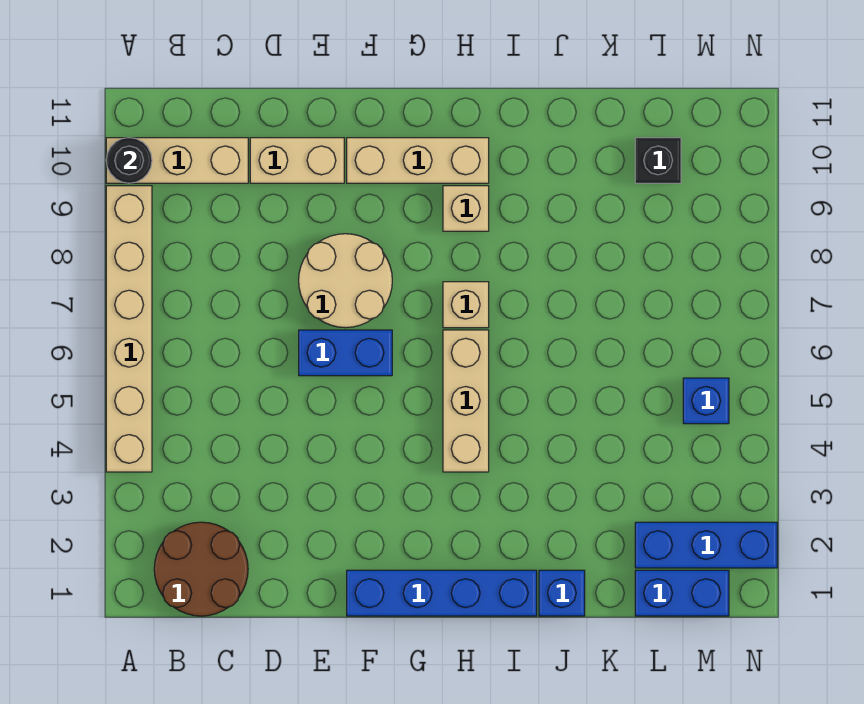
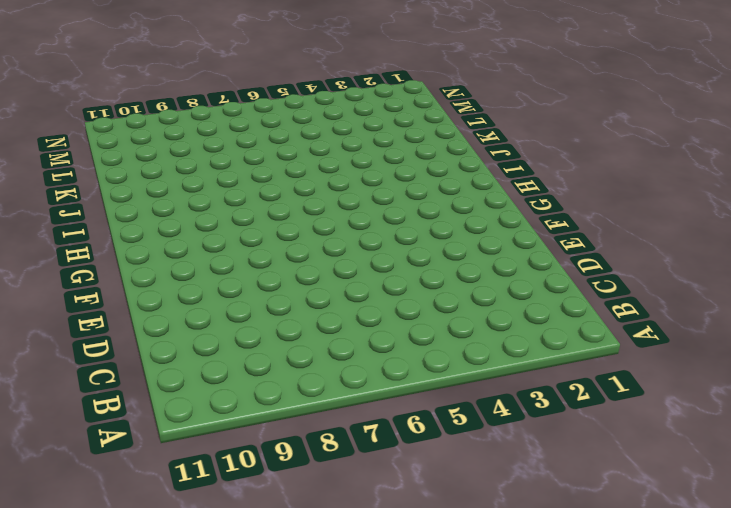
none -> tan brick A4:A9 level 1
none -> tan brick A10:C10 level 1
none -> brown round brick B1:C2 level 1

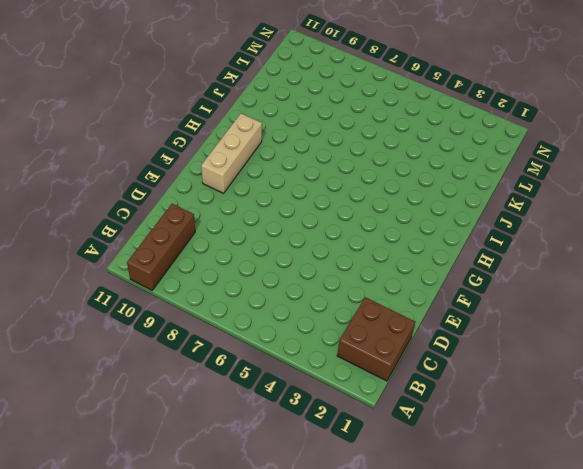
brown brick A10:C10 level 1 -> tan brick A10:C10 level 1
brown brick B1:C2 level 1 -> brown round brick B1:C2 level 1
none -> tan brick A4:A9 level 1
none -> tan brick D10:E10 level 1
none -> blue brick E6:F6 level 1

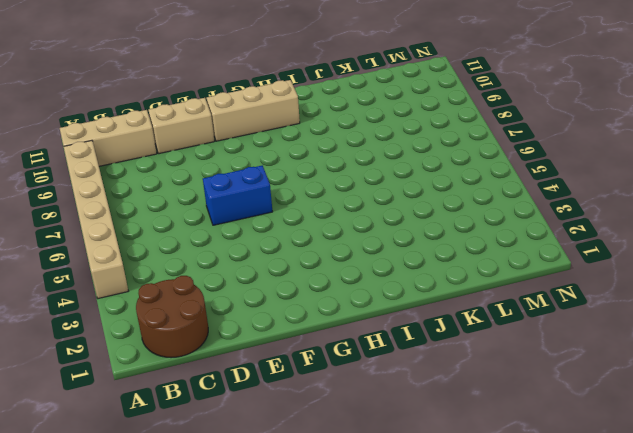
none -> tan round brick E7:F8 level 1
none -> blue brick F1:I1 level 1
none -> tan brick H4:H6 level 1

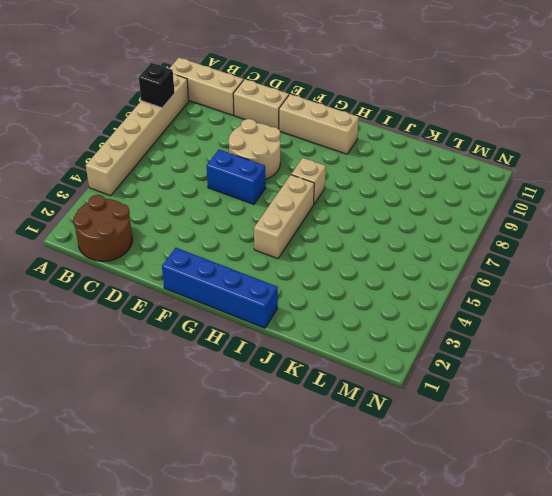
black brick A8 level 2 -> black brick L10 level 1
none -> tan brick H9 level 1
none -> blue brick J1 level 1
none -> blue brick L1:M1 level 1

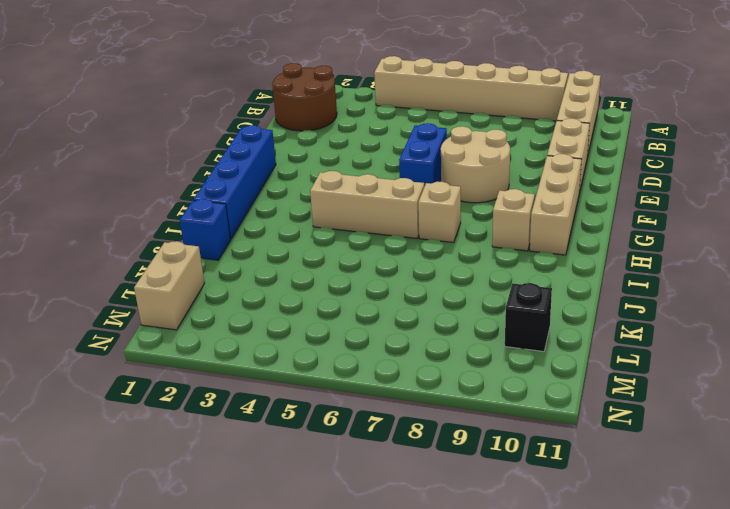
tan brick L1:M1 level 1 -> blue brick L1:M1 level 1
none -> blue brick L2:N2 level 1
none -> blue brick M5 level 1
none -> black round brick A10 level 2

